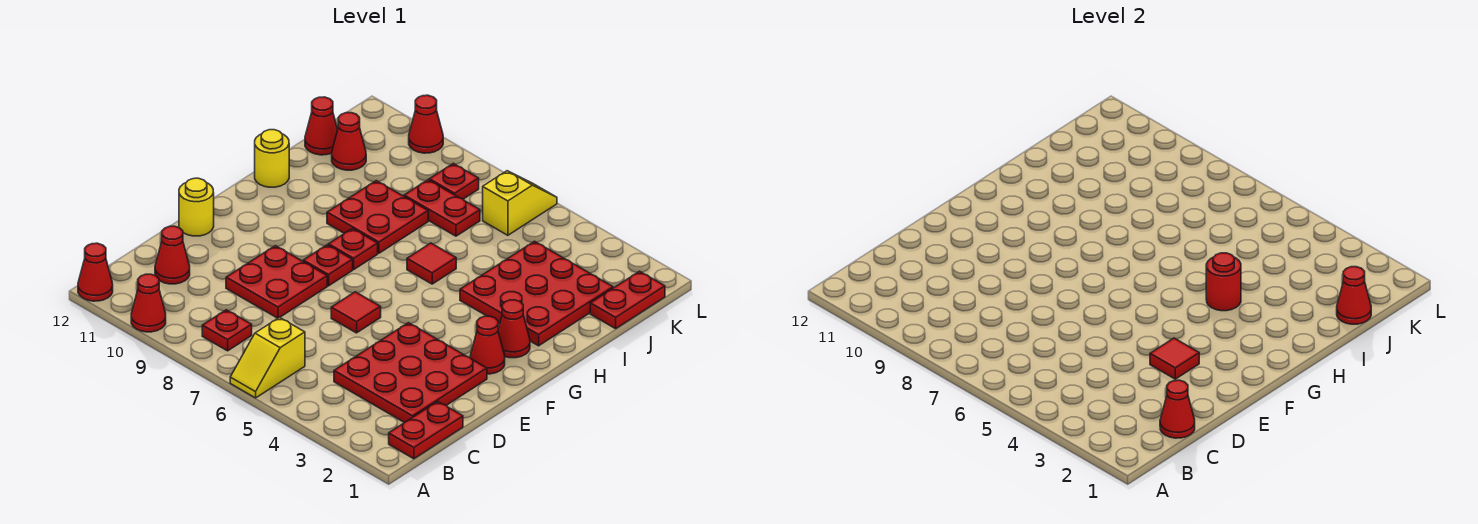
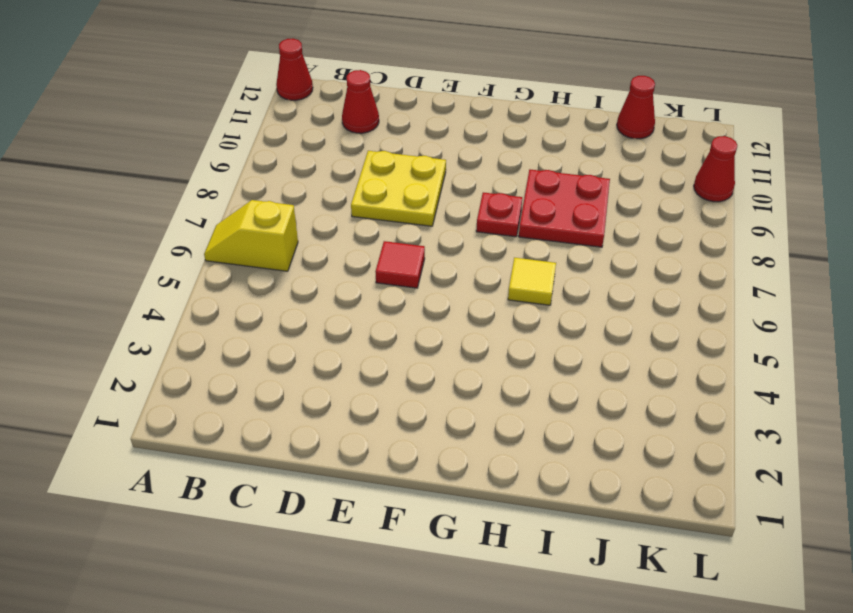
yellow plate D8:E9 level 1 -> red plate D8:E9 level 1
yellow tile H6 level 1 -> red tile H6 level 1
none -> red cone A10 level 1
none -> red plate B1:C1 level 1
none -> red plate B8 level 1

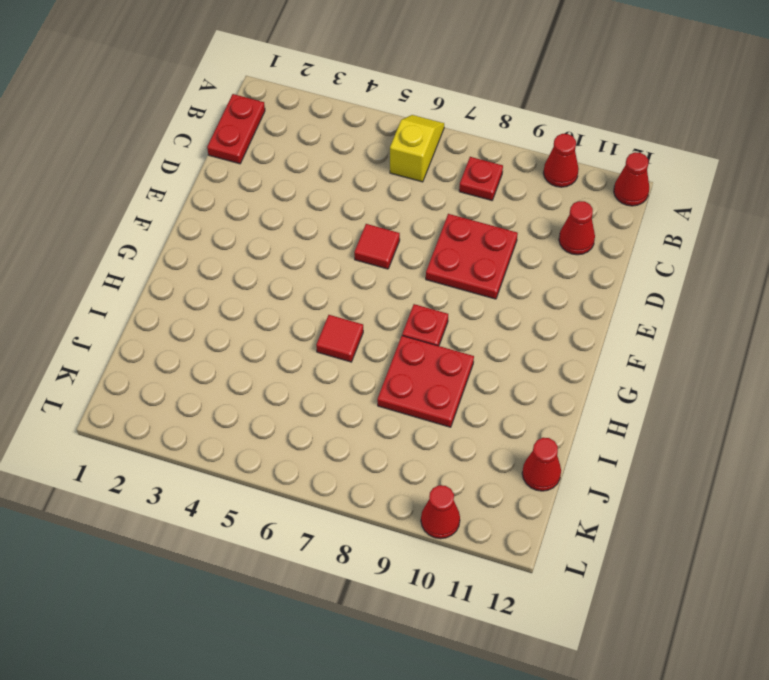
none -> red plate C2:E4 level 1
none -> yellow round brick E12 level 1
none -> red cone F2 level 1

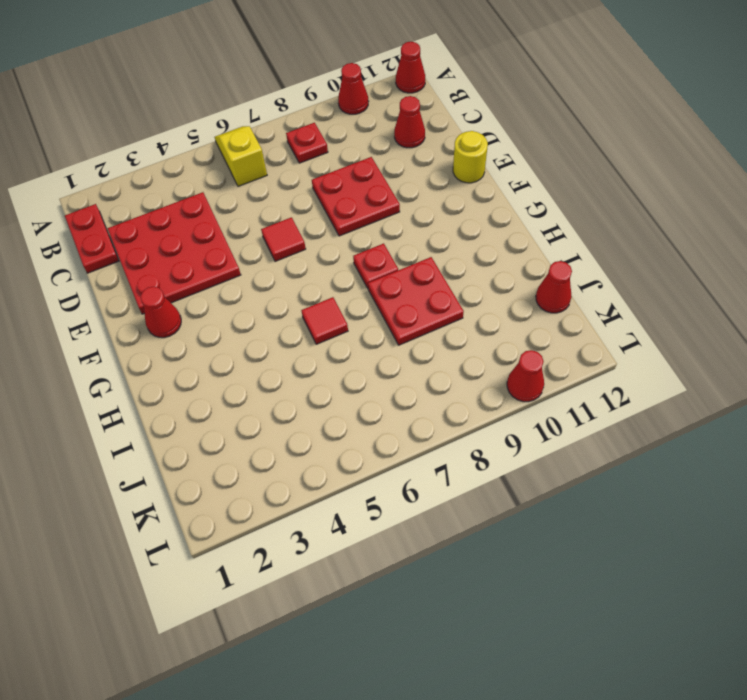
none -> red plate F8 level 1
none -> red cone G2 level 1
none -> red plate H2:J4 level 1

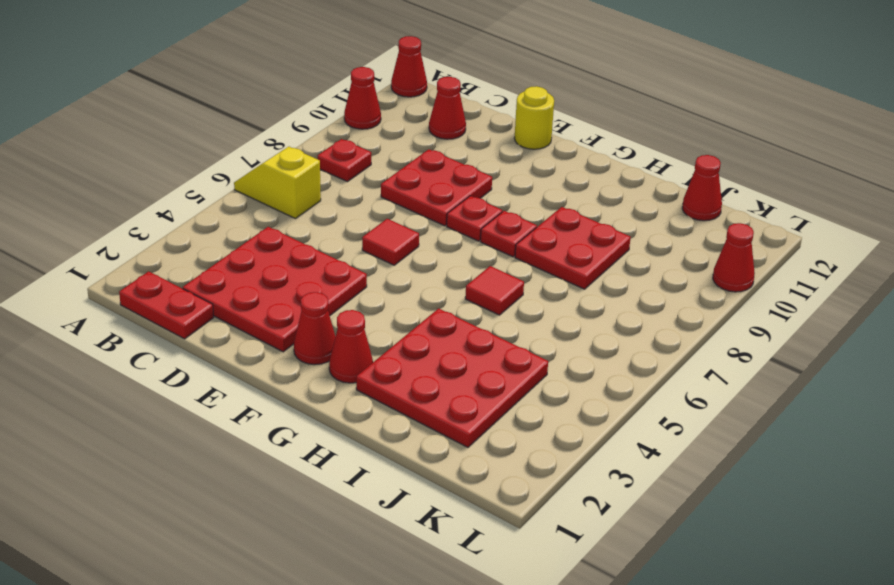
none -> yellow round brick H12 level 1
none -> red plate J1:K1 level 1
none -> red plate J7:J8 level 1

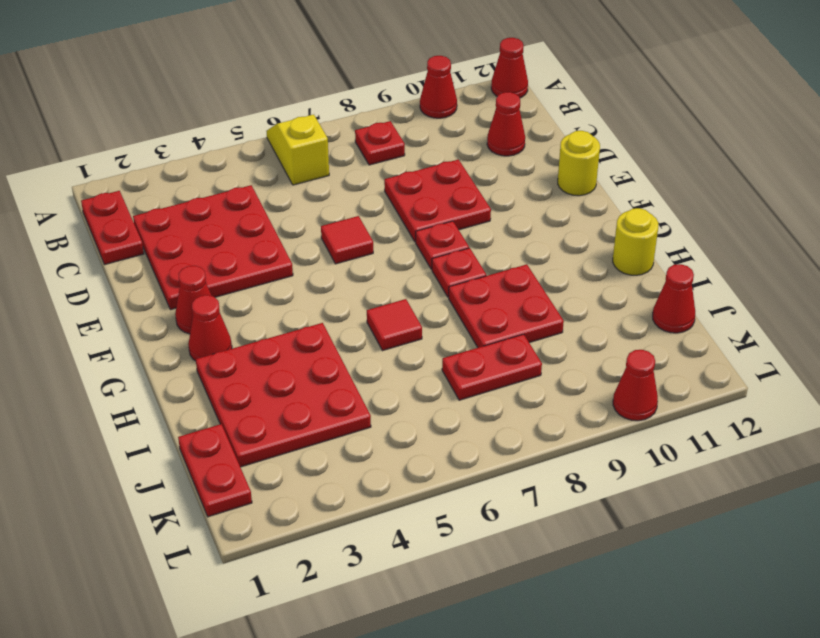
none -> red cone J11 level 1
none -> yellow slope K6:L6 level 1 top K
none -> red plate K8 level 1

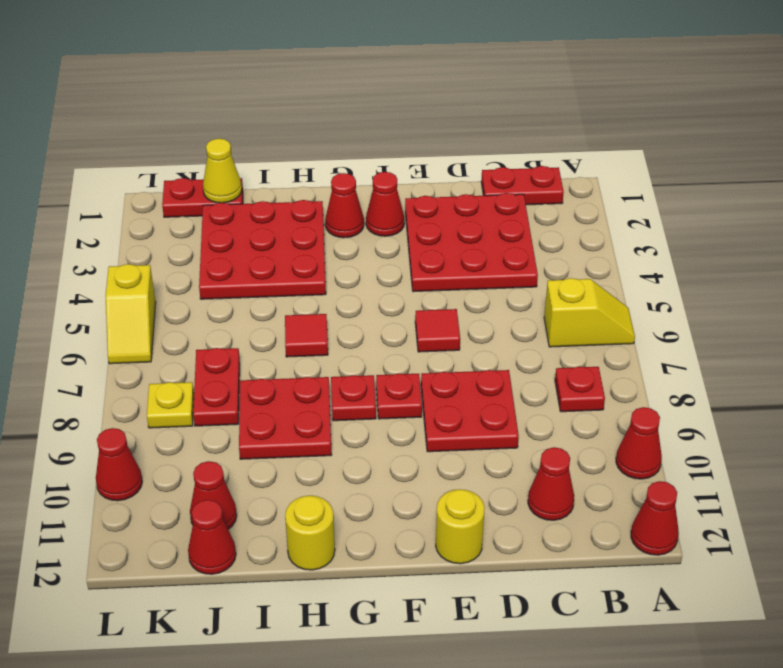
yellow cone J1 level 2 -> red cone J1 level 2
yellow plate K8 level 1 -> red plate K8 level 1
yellow slope L5:L6 level 1 top 5 -> yellow slope K6:L6 level 1 top K
none -> red cone C1 level 2
none -> red tile E3 level 2
none -> red round brick H4 level 2

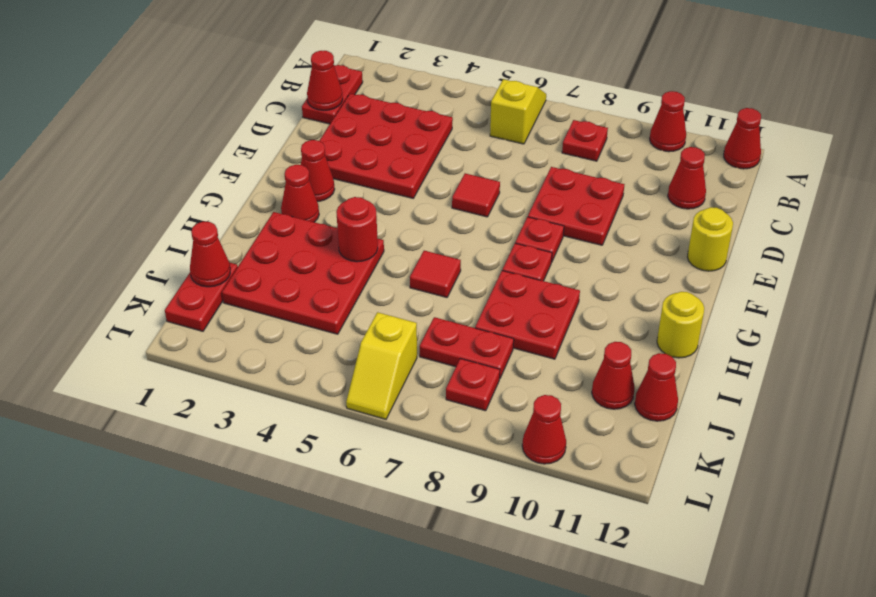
none -> red tile E3 level 2

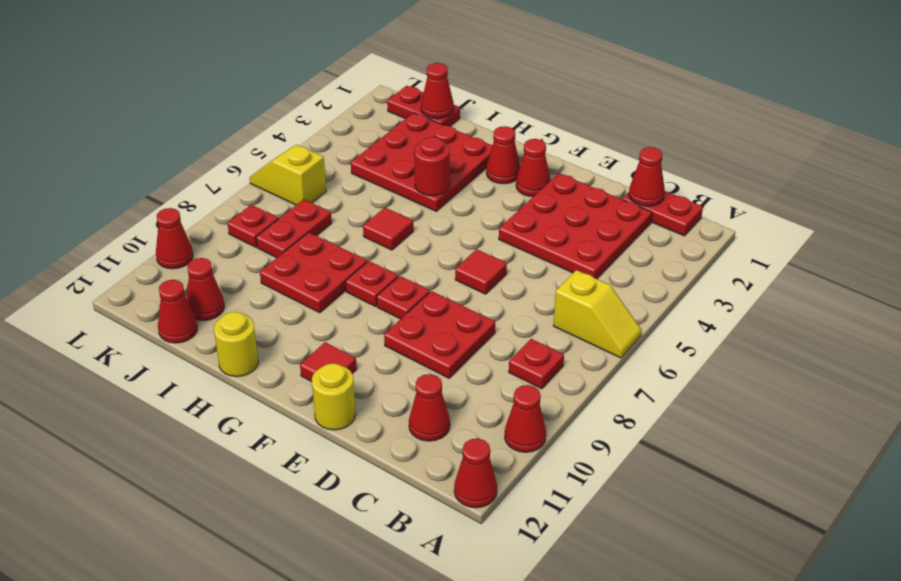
red tile F11 level 1 -> red tile E3 level 2

